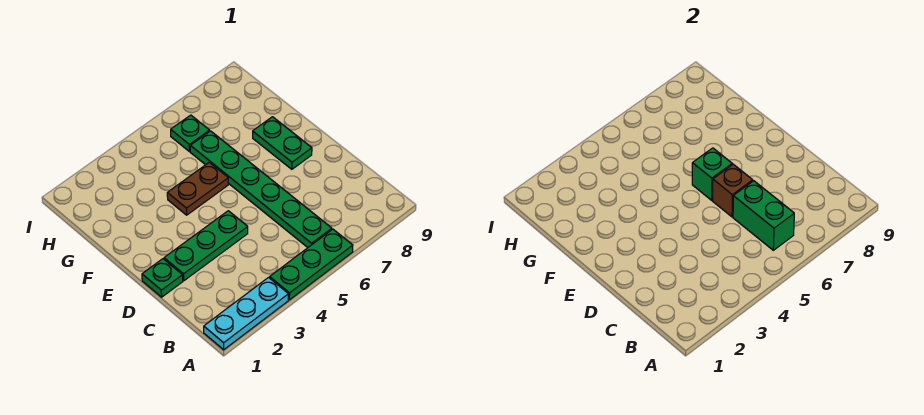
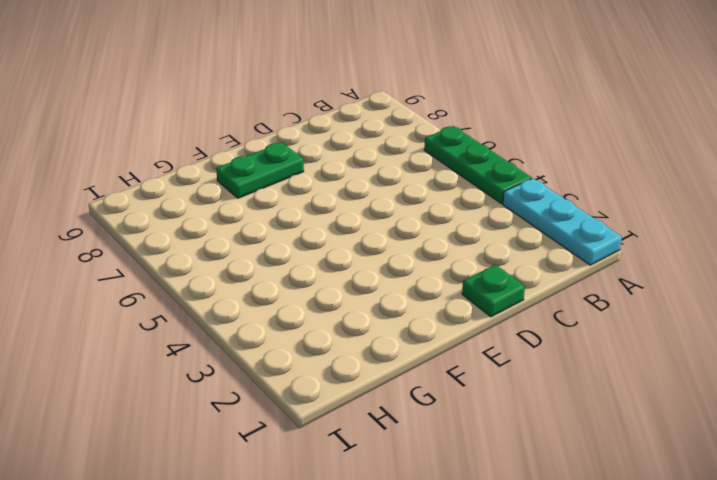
none -> green plate B6:G6 level 1
none -> green plate D2:D4 level 1

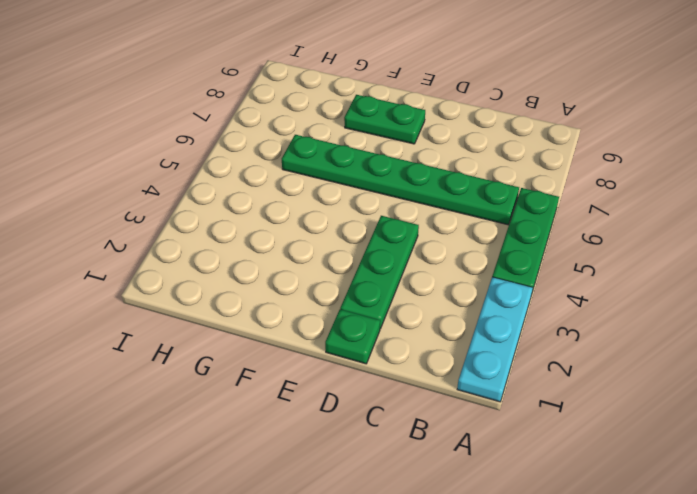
none -> brown plate F4:F5 level 1
none -> green plate H6 level 1

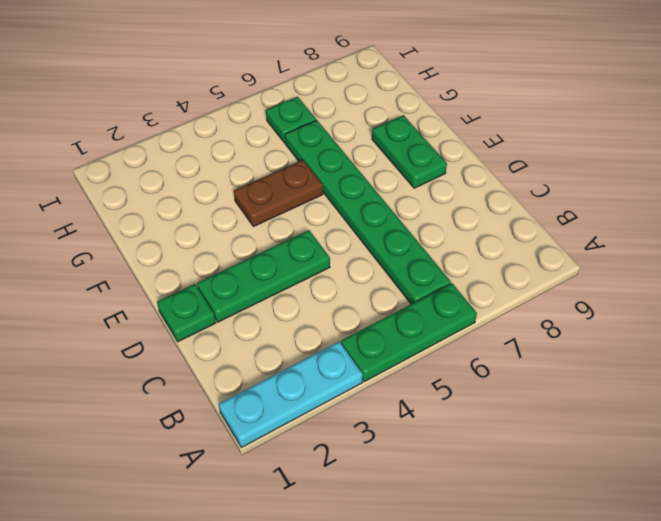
none -> green brick B6:C6 level 2
none -> brown brick D6 level 2

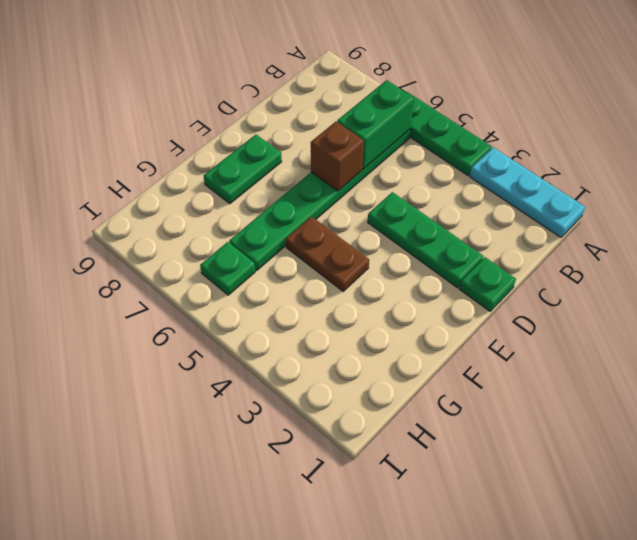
none -> green brick E6 level 2

